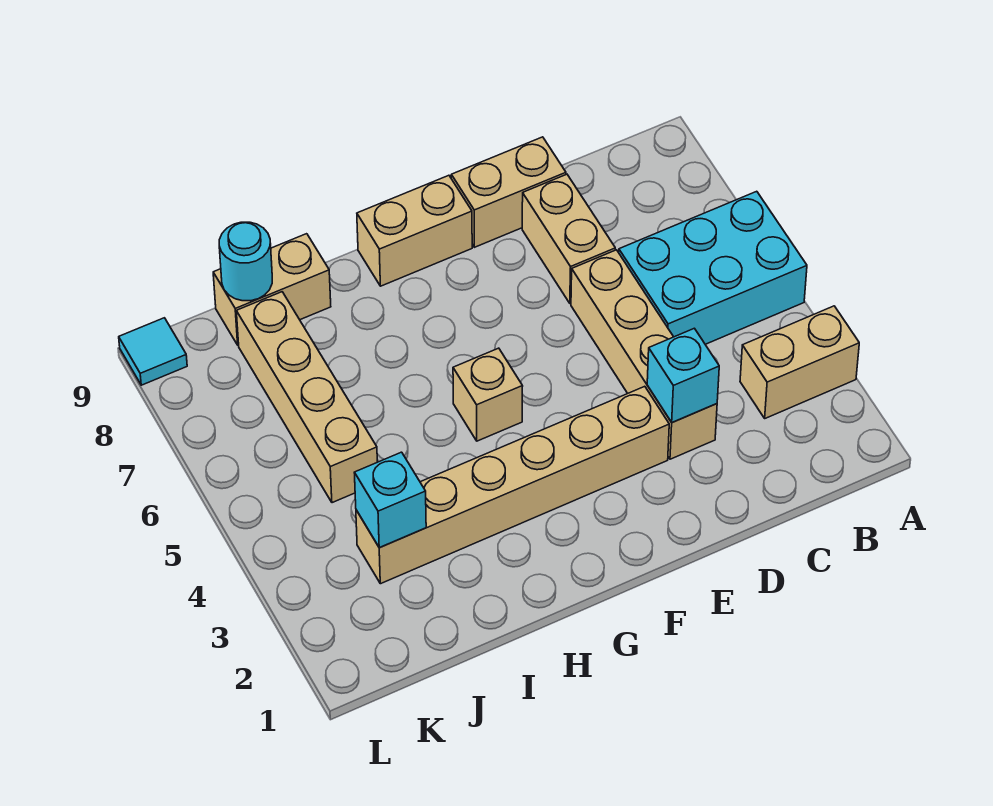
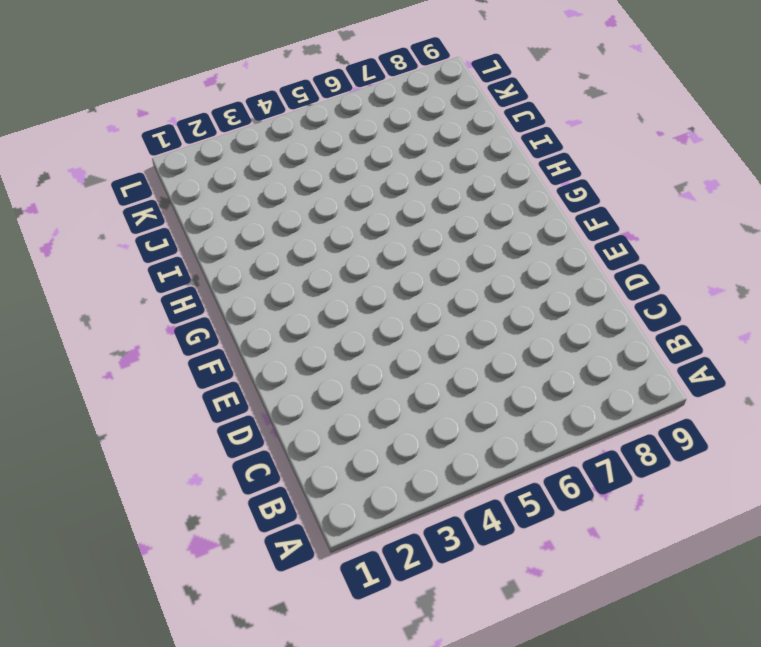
none -> tan brick A3:B3 level 1
none -> cyan brick A5:C6 level 1
none -> tan brick D3:D6 level 1

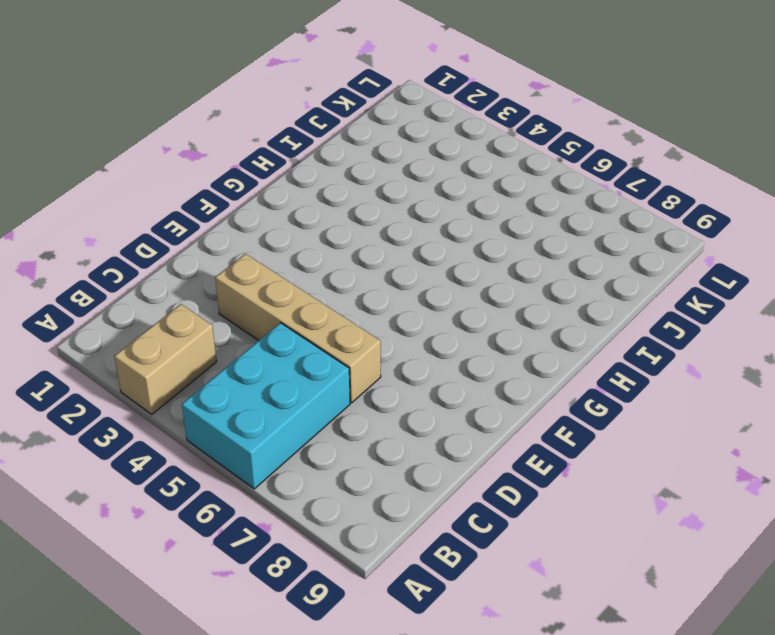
none -> tan brick D7:D8 level 1
none -> tan brick D9:E9 level 1
none -> tan brick E3:J3 level 1

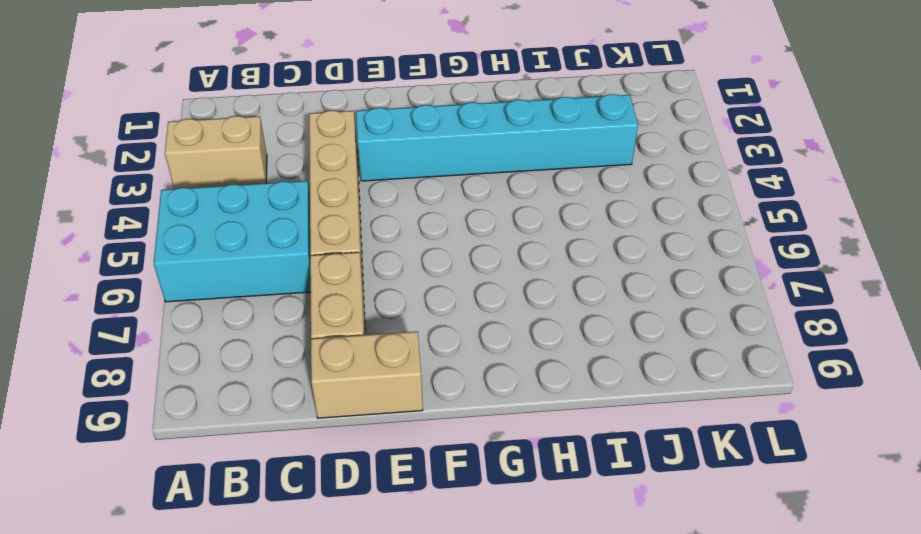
cyan brick E3:J3 level 1 -> tan brick E3:J3 level 1
none -> tan brick F9:G9 level 1
none -> tan brick G5 level 1
none -> tan brick I9:J9 level 1

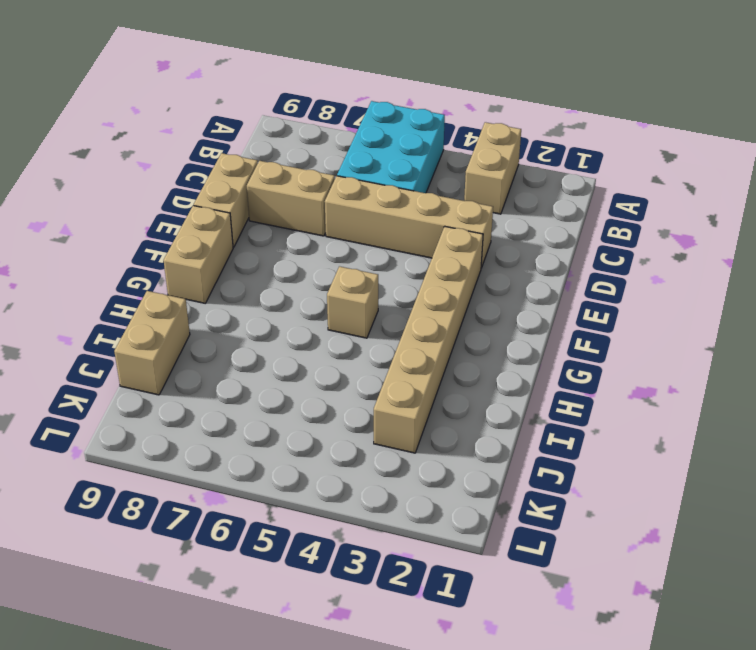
none -> tan brick J5:J8 level 1
none -> cyan tile L9 level 1
none -> cyan brick D3 level 2

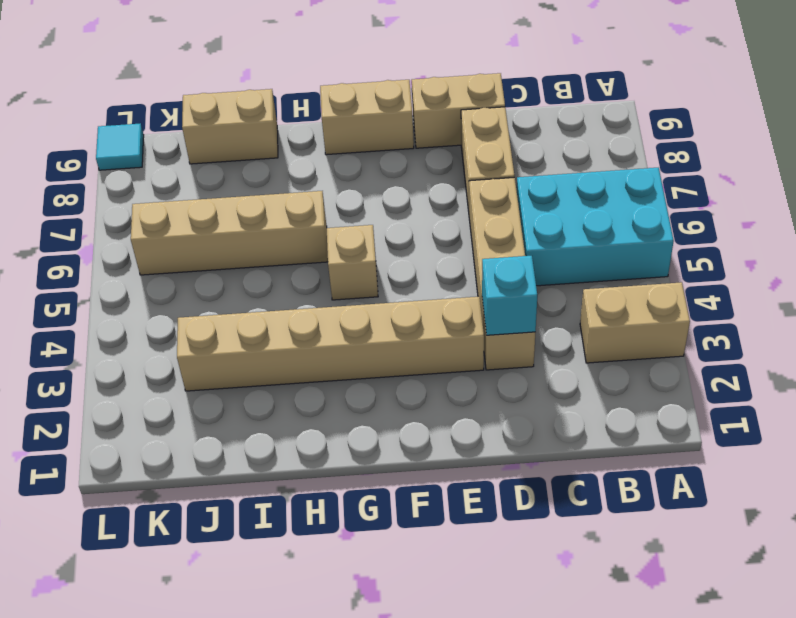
tan brick H6:K6 level 1 -> tan brick J5:J8 level 1
none -> cyan brick J3 level 2
none -> cyan round brick J9 level 2

